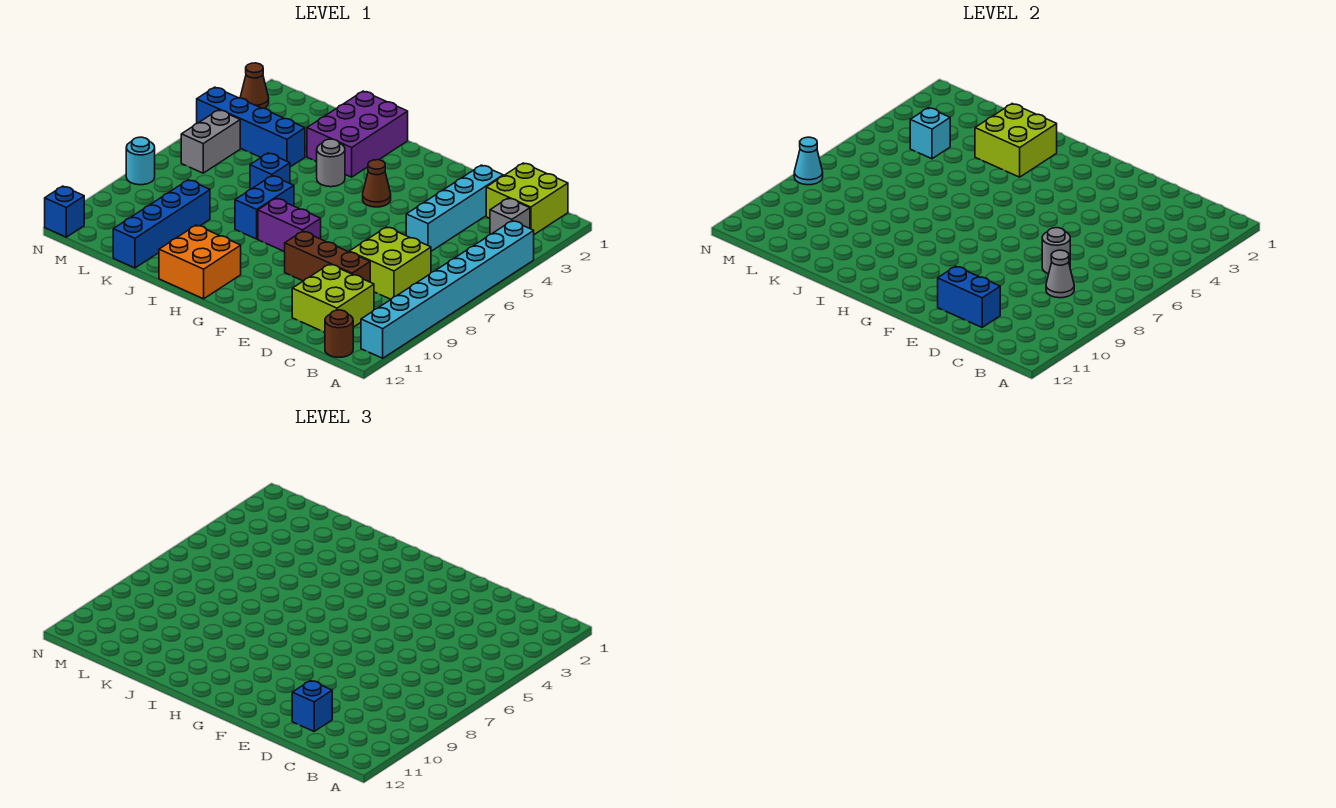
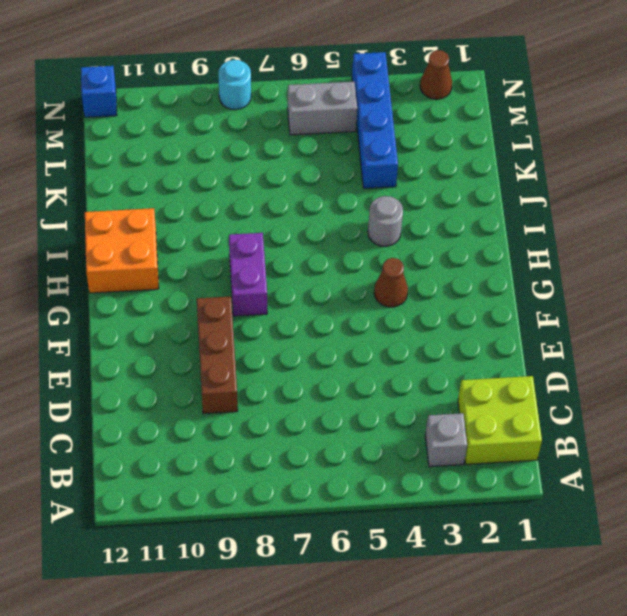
none -> cyan brick A4:A11 level 1
none -> brown round brick B12 level 1
none -> lime brick C7:D8 level 1

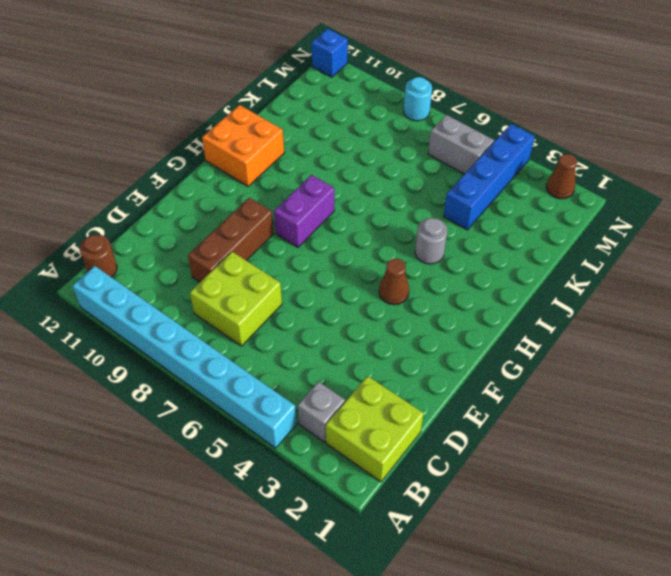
none -> lime brick C10:D11 level 1
none -> cyan brick D2:D5 level 1
none -> purple brick I1:J3 level 1

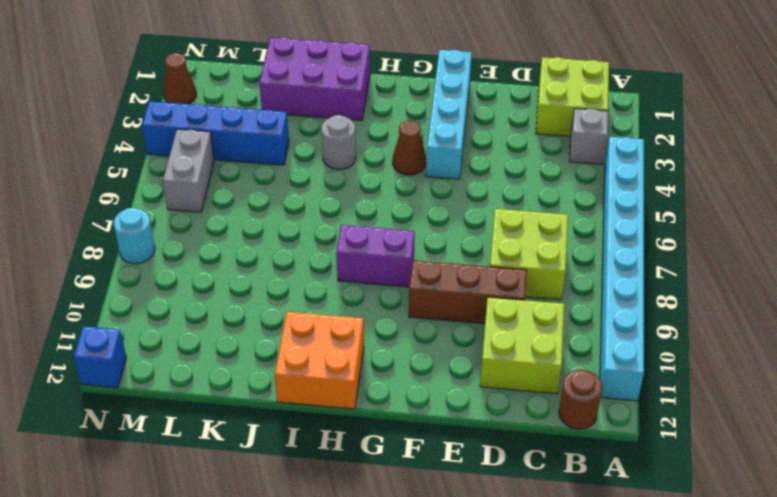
cyan brick F1:F4 level 1 -> cyan brick D2:D5 level 1
purple brick I1:K2 level 1 -> purple brick I1:J3 level 1
none -> blue brick I7:I8 level 1
none -> blue brick J6 level 1
none -> blue brick K9:K12 level 1

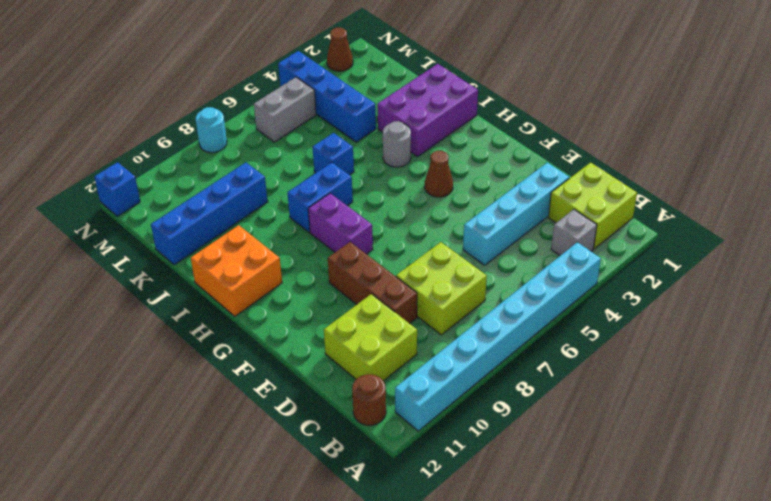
none -> grey cone C8 level 2
none -> grey round brick D7 level 2
none -> blue brick D11:E11 level 2

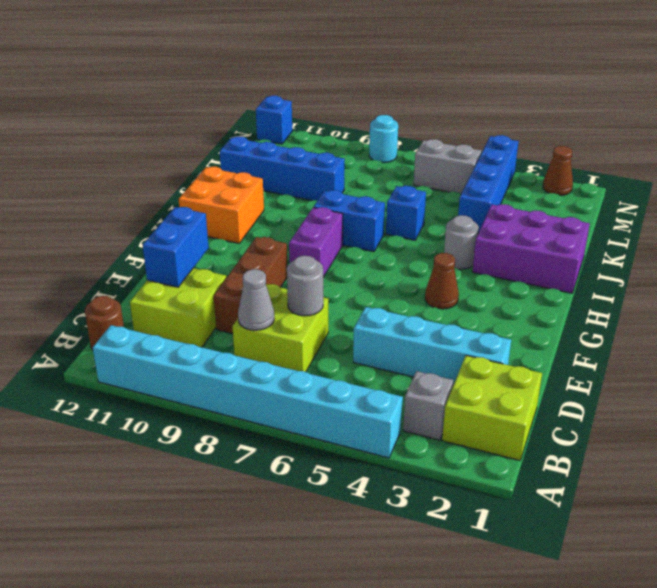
none -> lime brick I2:J3 level 2
none -> cyan brick L4 level 2
none -> cyan cone N8 level 2

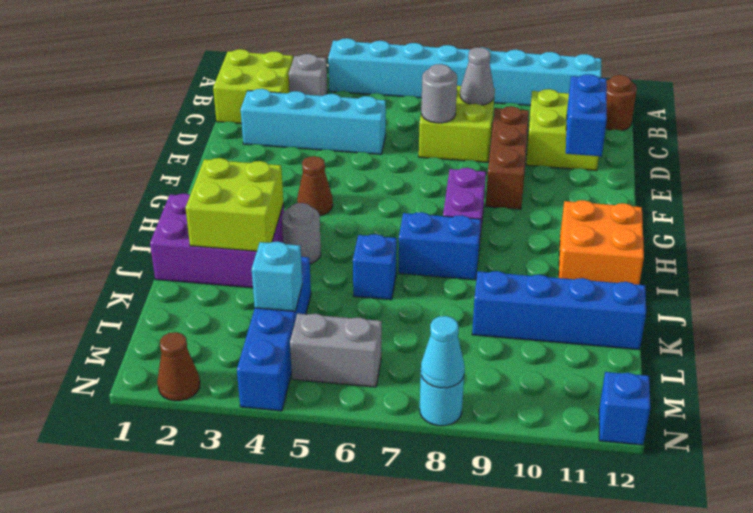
none -> blue brick D11 level 3

